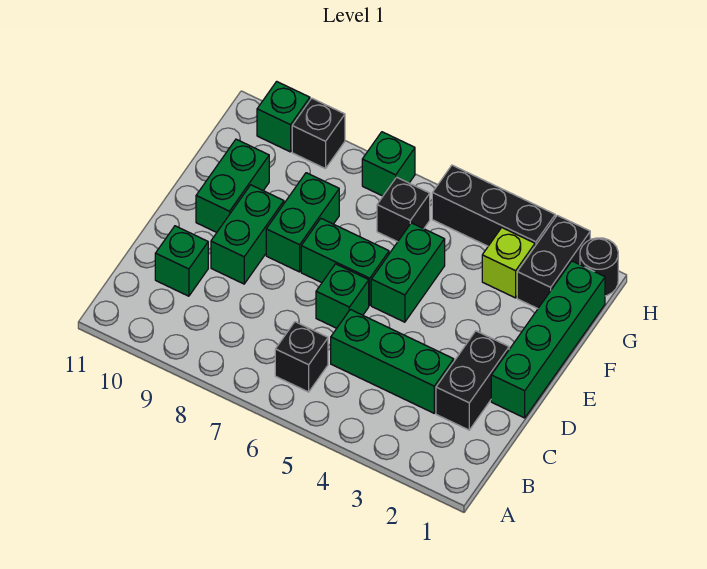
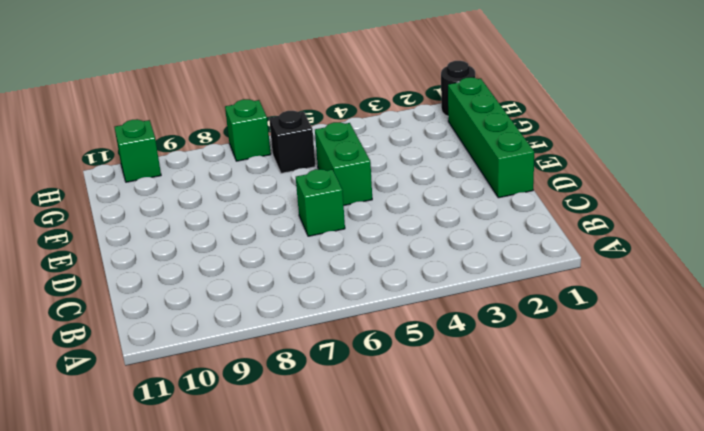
none -> black brick B6 level 1
none -> black brick C2:D2 level 1
none -> green brick C3:C5 level 1

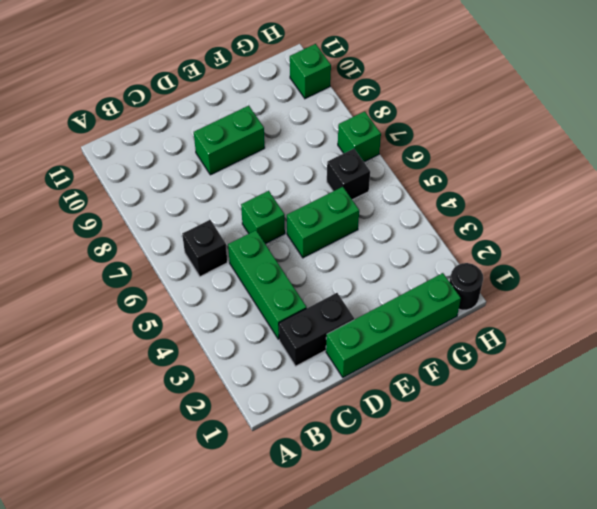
none -> green brick C10 level 1
none -> green brick E6:E7 level 1
none -> green brick E8:F8 level 1

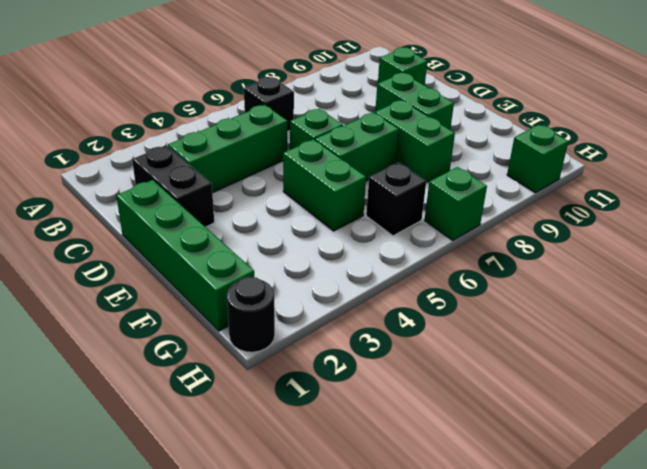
none -> green brick E10:F10 level 1
none -> black brick G2:H2 level 1
none -> lime brick G3 level 1

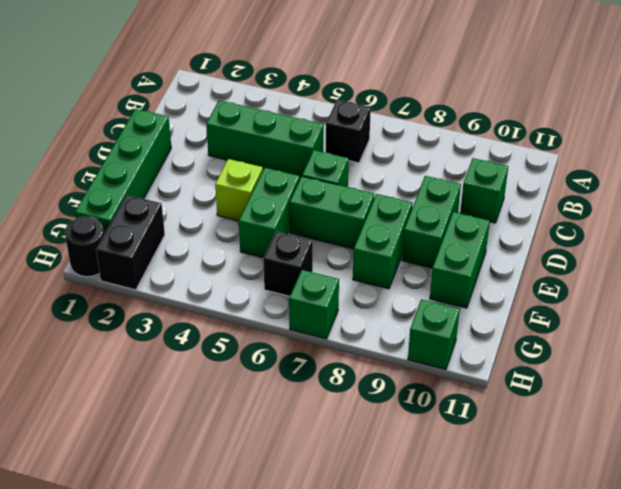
lime brick E4 level 1 -> lime brick G3 level 1
none -> black brick C2:D2 level 1
none -> black brick H3:H5 level 1
none -> black brick H9 level 1

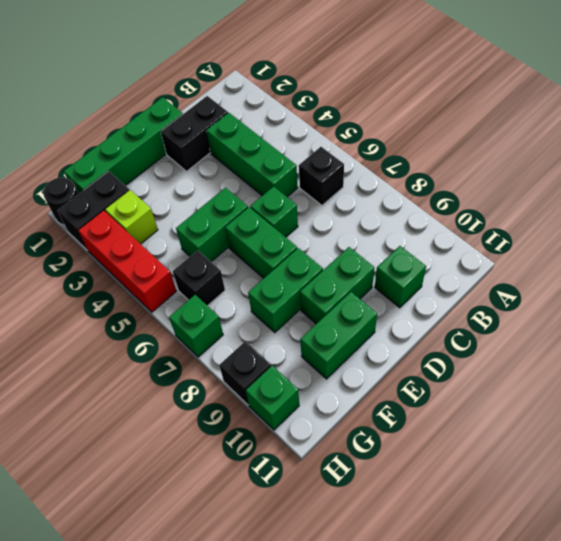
red brick H3:H5 level 1 -> black brick H3:H5 level 1

